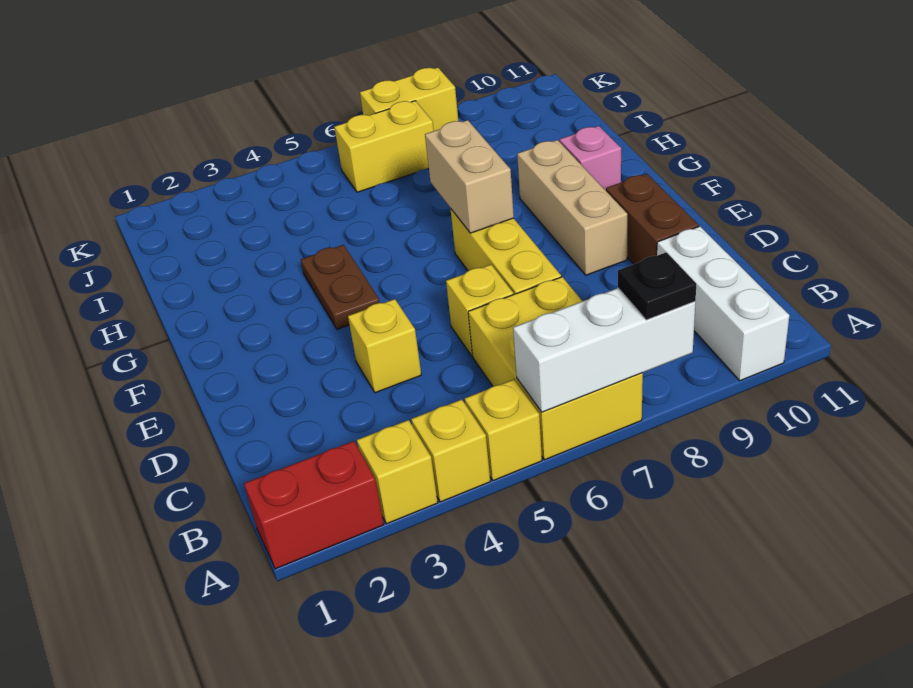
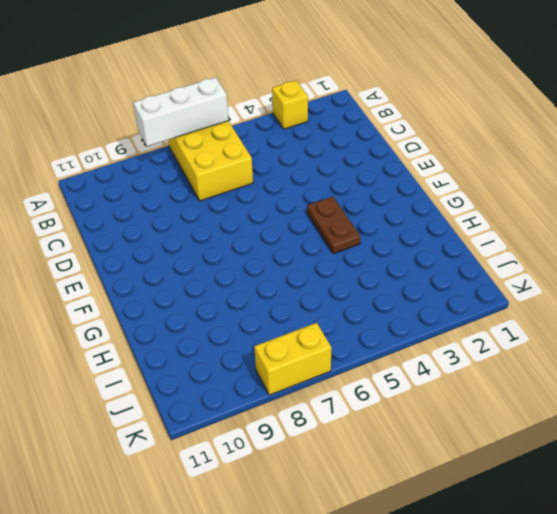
none -> red brick A1:A2 level 1
none -> yellow brick A4 level 1
none -> yellow brick A5 level 1

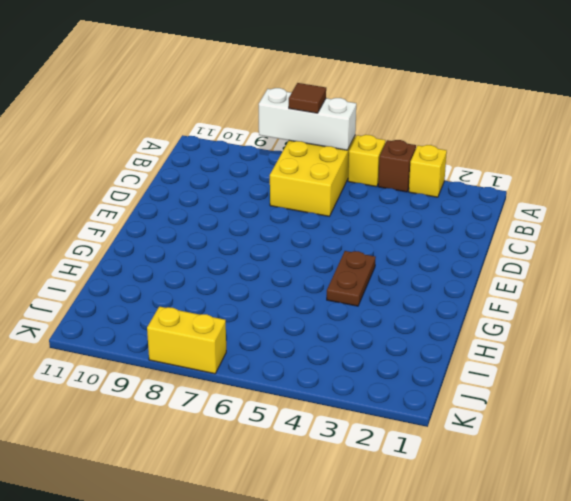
brown brick A4 level 1 -> yellow brick A4 level 1
brown tile A7 level 3 -> none
none -> red brick A1:A2 level 1
none -> white brick A10:C10 level 1
none -> yellow brick D4 level 1

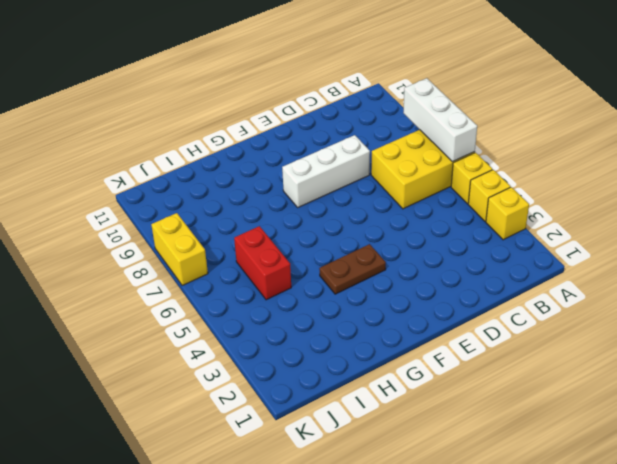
white brick D8:F8 level 1 -> white brick A10:C10 level 1
red brick I5:I6 level 1 -> red brick A1:A2 level 1
none -> yellow brick D4 level 1
none -> yellow brick D6 level 1
none -> yellow brick D7:F7 level 1

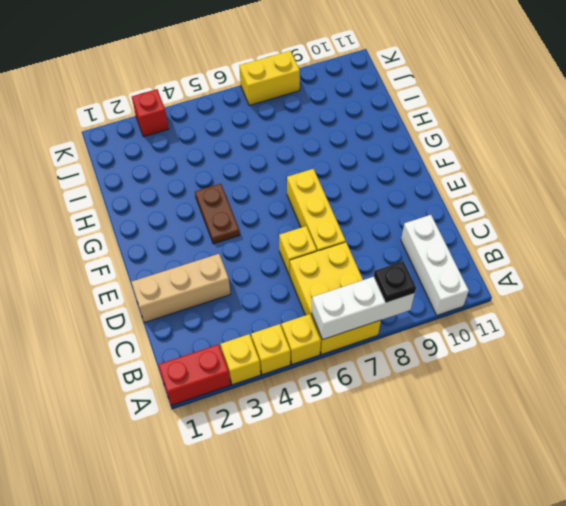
tan brick D1:D3 level 1 -> tan brick E9:G9 level 1
red brick K3 level 1 -> none
none -> yellow brick D4 level 1
none -> brown brick D10:E10 level 1
none -> pink brick G10 level 1

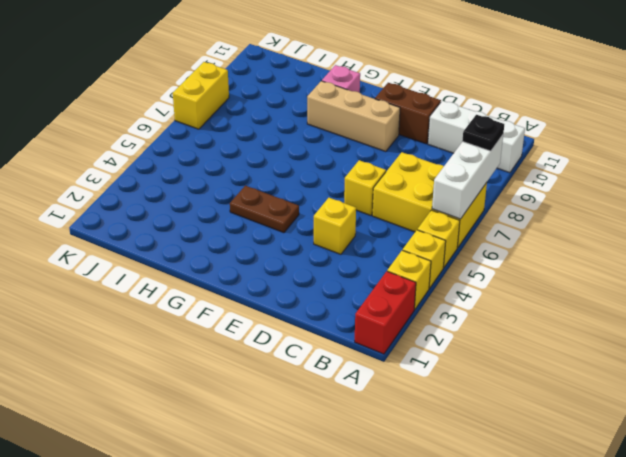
none -> yellow brick D7:F7 level 1
none -> yellow brick J6:J7 level 1
none -> tan brick F7:G7 level 2

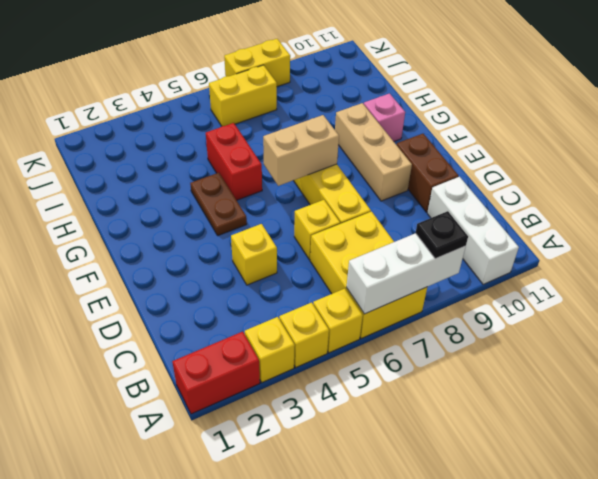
tan brick F6:F7 level 2 -> tan brick F7:G7 level 2
red brick G5:H5 level 1 -> none

